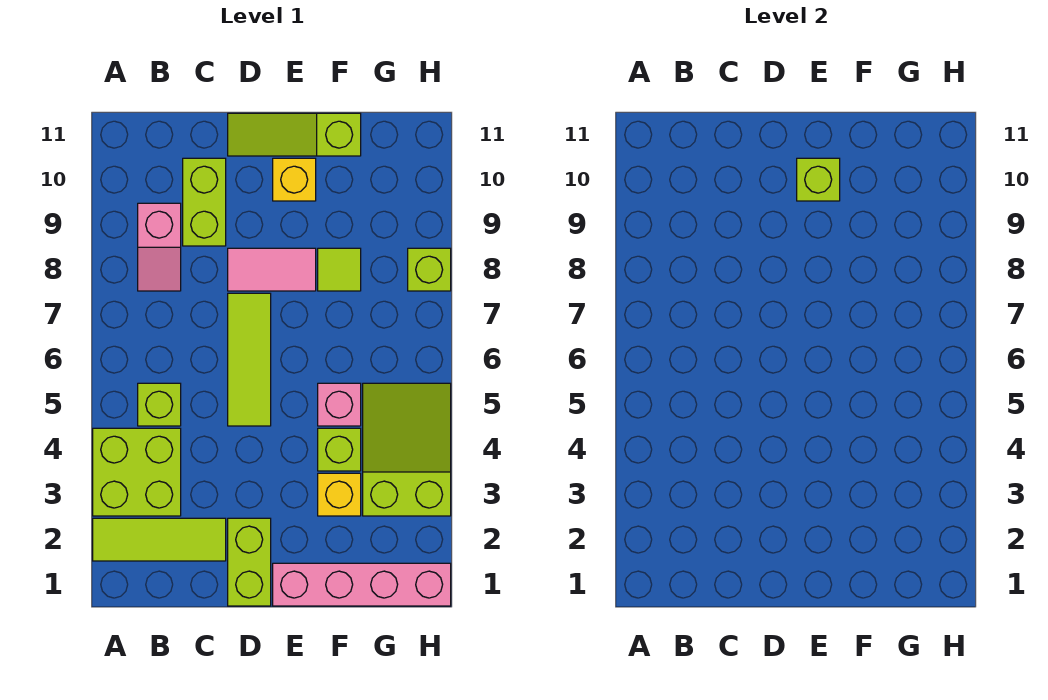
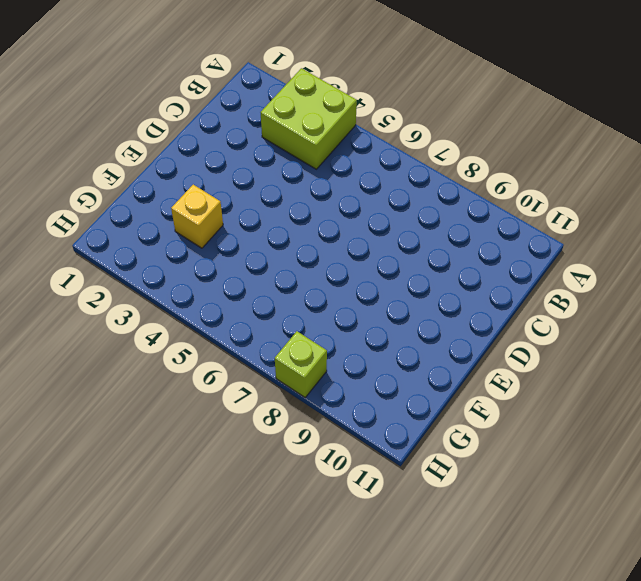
none -> lime tile A2:C2 level 1
none -> lime brick B5 level 1
none -> pink slope B8:B9 level 1 top 9

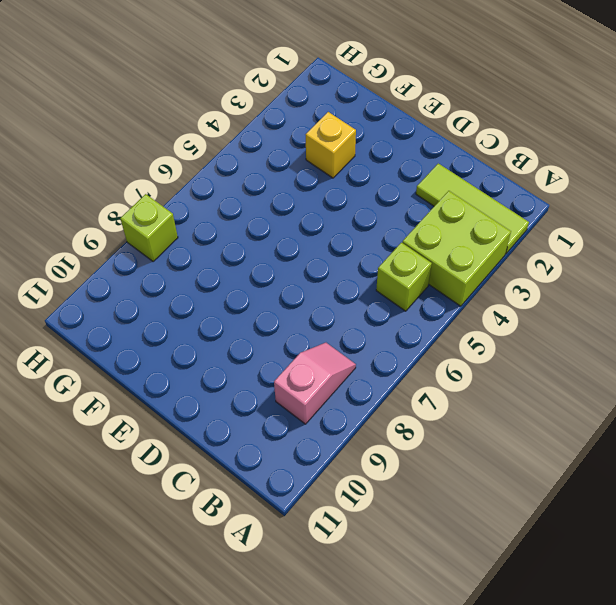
none -> lime brick C9:C10 level 1
none -> lime brick D1:D2 level 1
none -> lime tile D5:D7 level 1

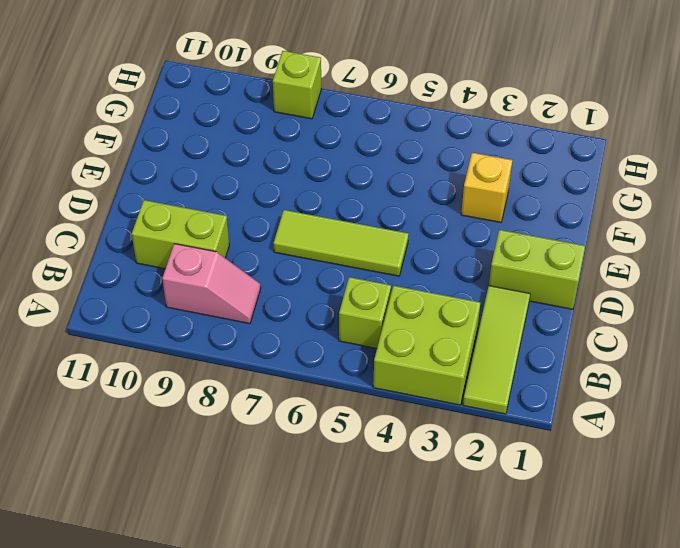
none -> pink tile D8:E8 level 1
none -> lime slope D11:F11 level 1 top F
none -> pink brick E1:H1 level 1

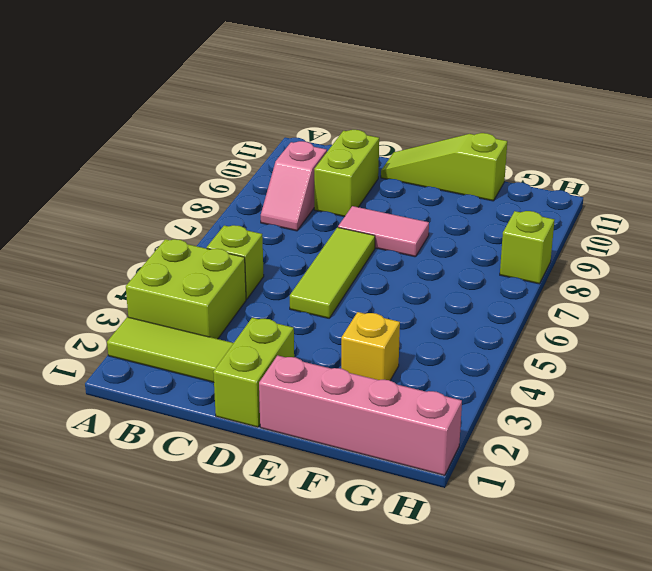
none -> yellow brick E10 level 1
none -> lime brick F4 level 1
none -> pink brick F5 level 1

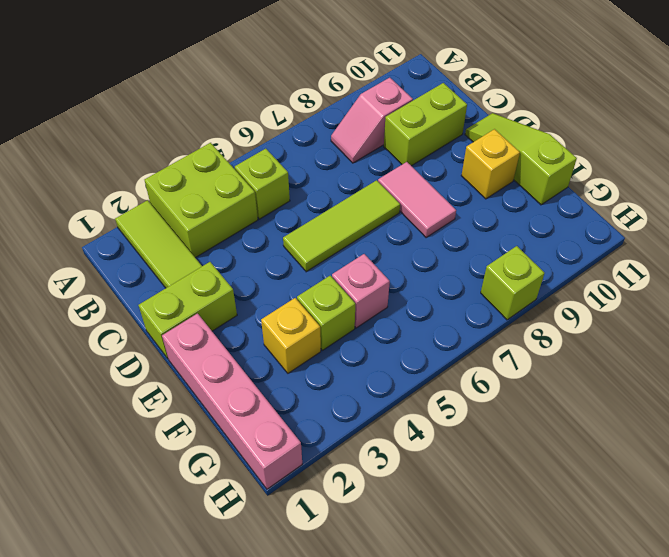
none -> lime tile F8 level 1
none -> lime slope G3:H5 level 1 top 3
none -> lime brick E10 level 2

